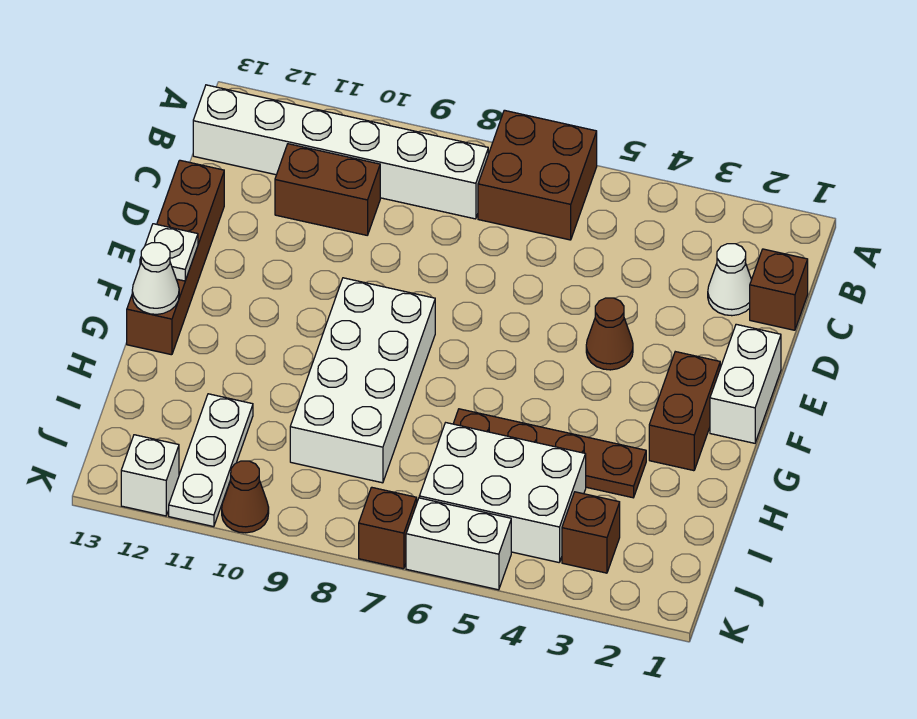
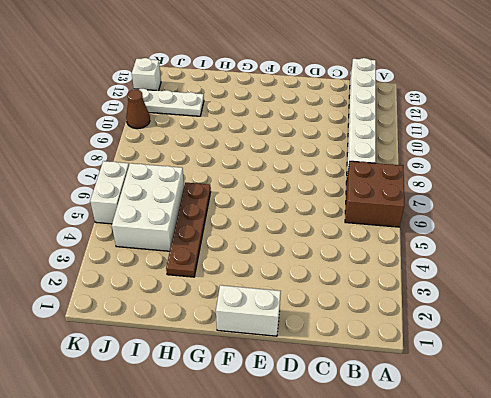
none -> brown brick C1 level 1
none -> white cone C2 level 1
none -> brown brick C10:C11 level 1

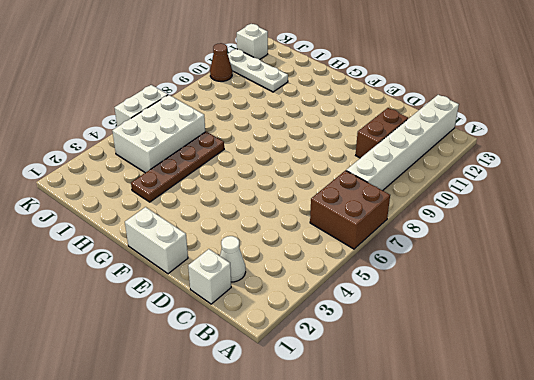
white brick C1 level 1 -> brown brick C1 level 1
none -> brown brick D13:G13 level 1
none -> brown cone E4 level 1
none -> brown brick F2:G2 level 1

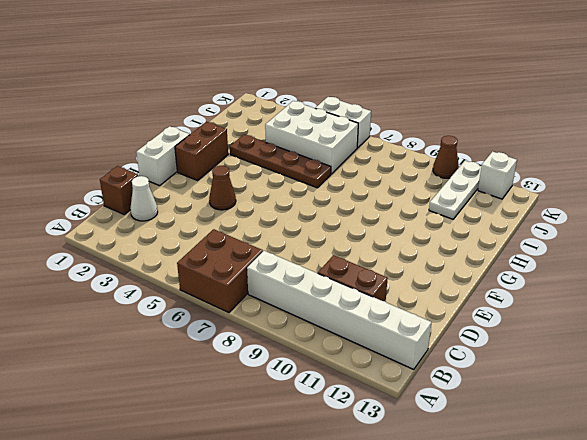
none -> brown brick D13:G13 level 1
none -> white brick F8:I9 level 1
none -> brown brick J3 level 1

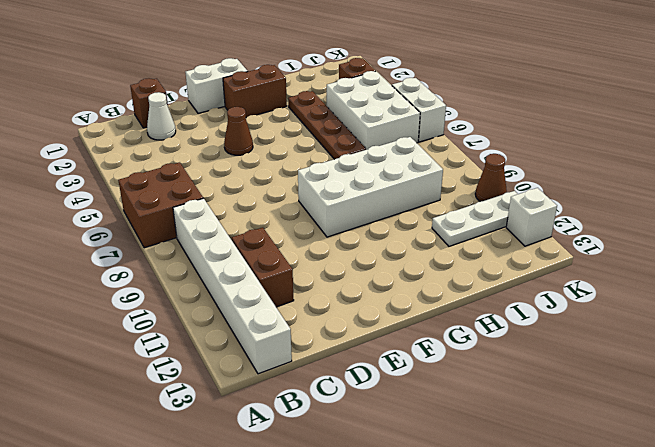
none -> brown brick D13:G13 level 1
none -> brown brick K7 level 1
none -> white plate F13 level 2

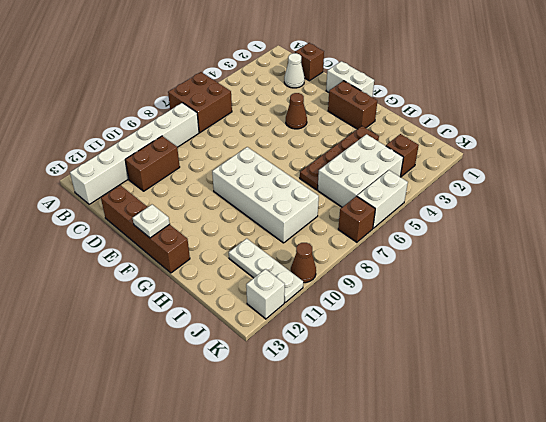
none -> white cone G13 level 2

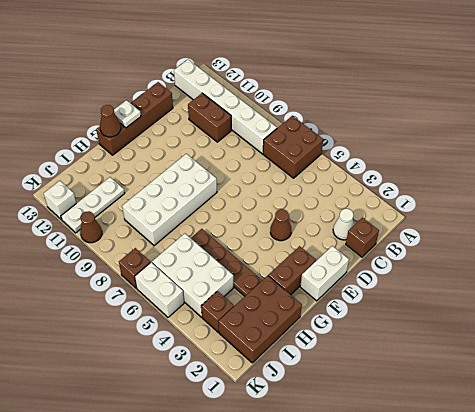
brown cone G13 level 2 -> white cone G13 level 2
brown brick H1:J2 level 1 -> none

